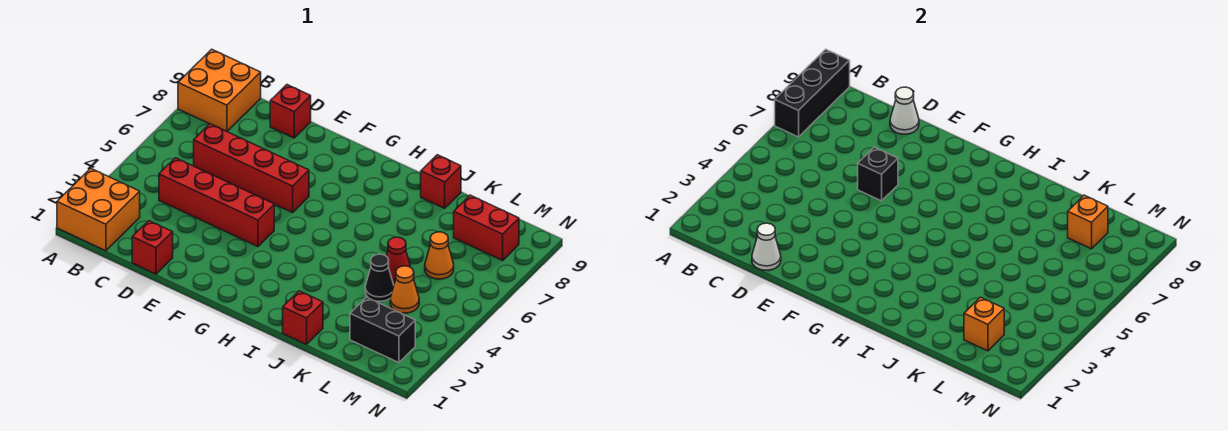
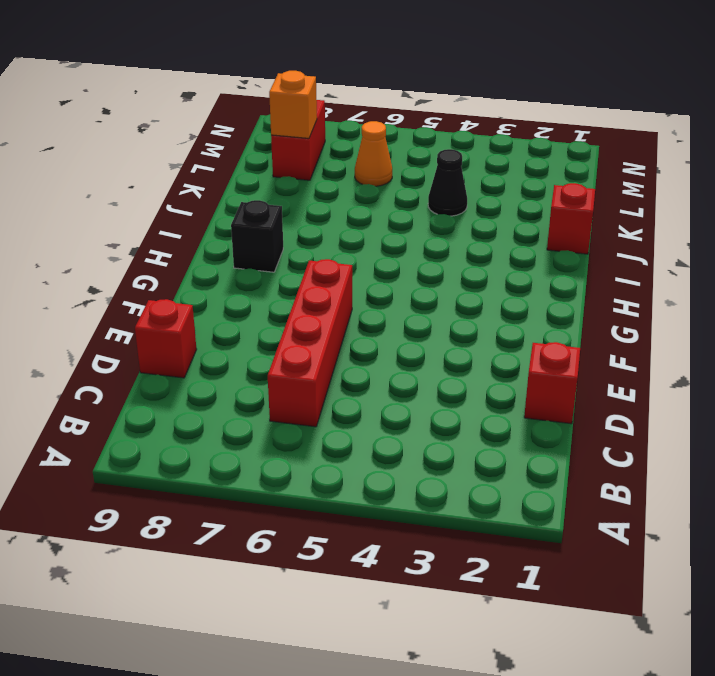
black brick H8 level 1 -> black brick E6 level 2
none -> orange brick A1:B2 level 1
none -> orange brick A8:B9 level 1
none -> red brick C4:F4 level 1

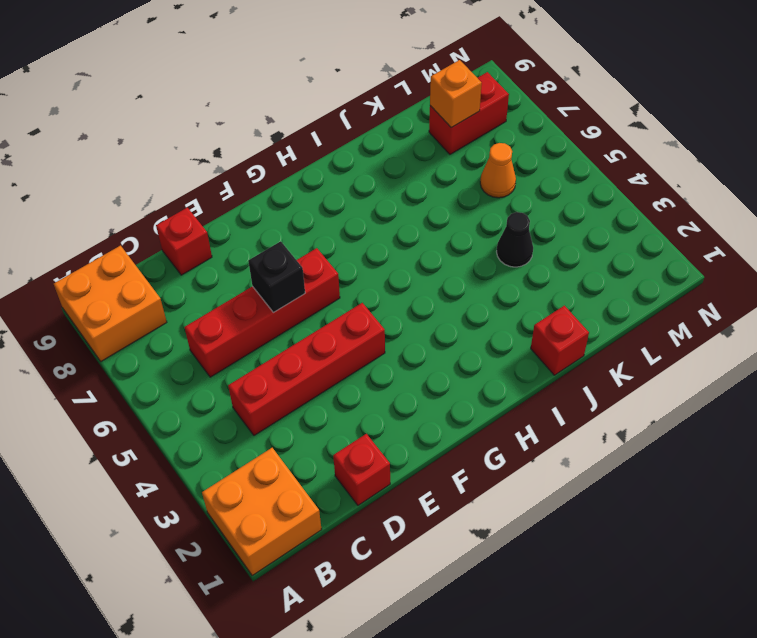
none -> red brick J9 level 1
none -> red cone K5 level 1
none -> black brick L2:M2 level 1

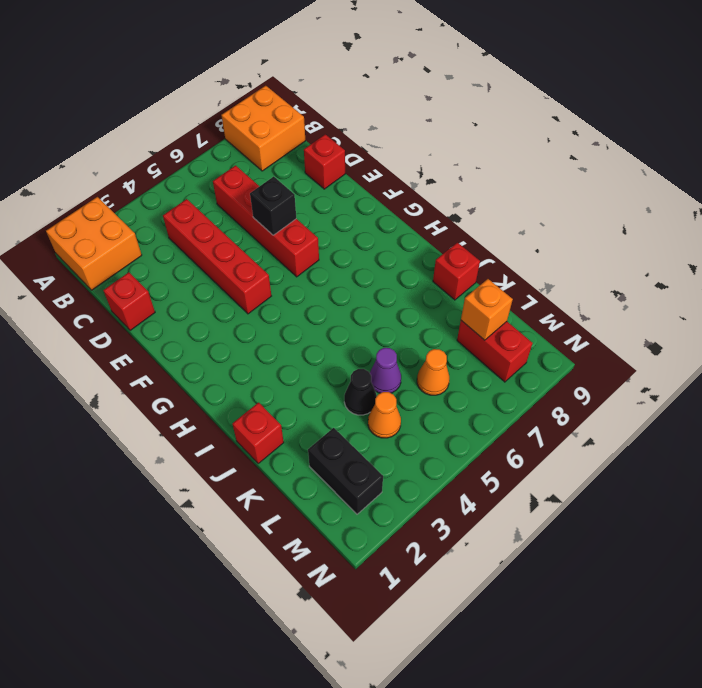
purple cone K5 level 1 -> red cone K5 level 1
none -> black brick A7:A9 level 2
none -> white cone D1 level 2
none -> white cone D9 level 2

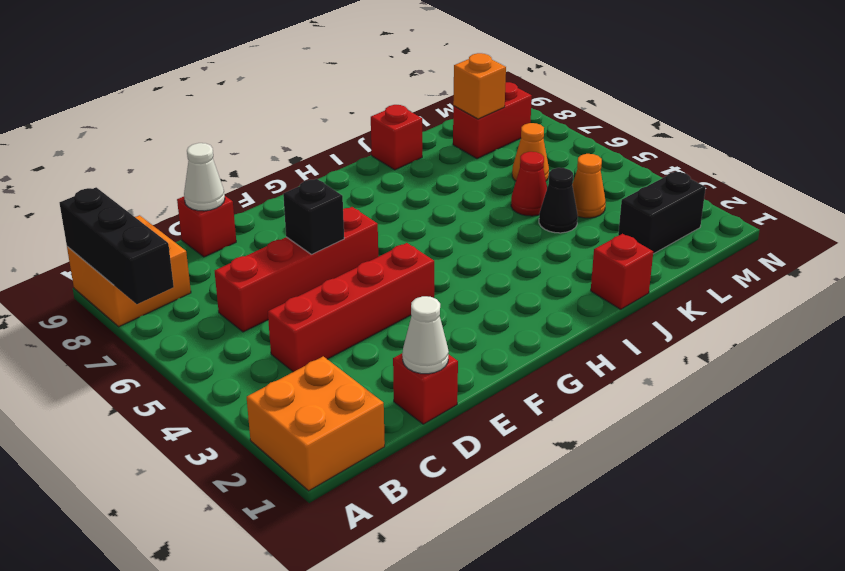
none -> orange brick L2 level 2

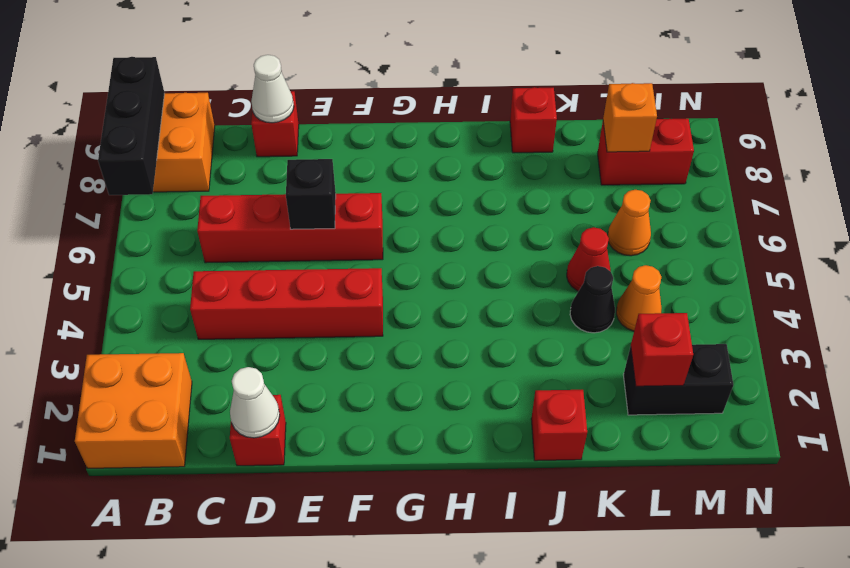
red brick L2 level 2 -> orange brick L2 level 2

